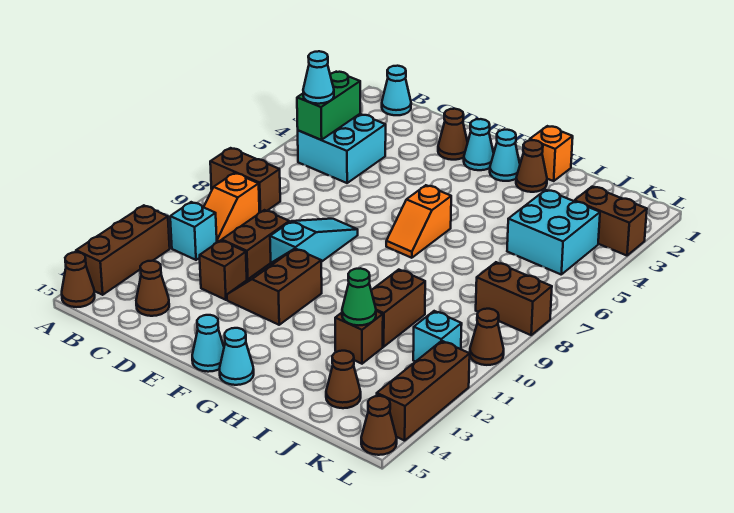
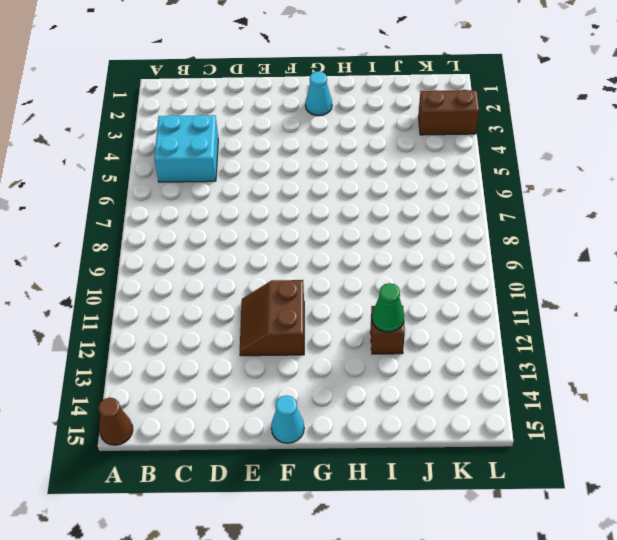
none -> brown brick A8:B8 level 1
none -> brown brick A12:A14 level 1
none -> cyan cone B1 level 1
none -> orange slope B9:B10 level 1 top 9

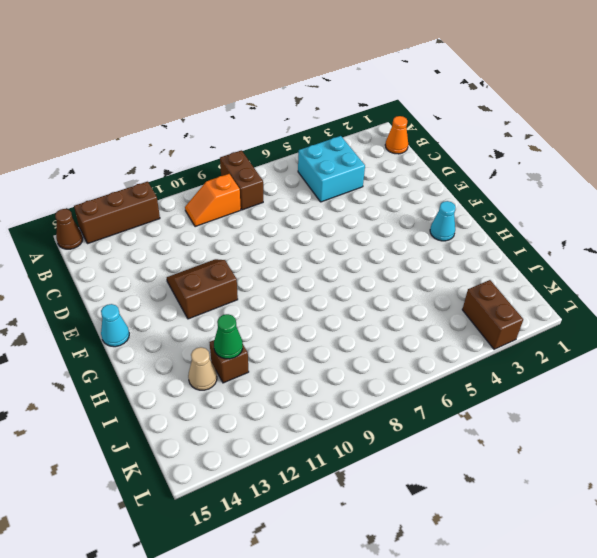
orange cone B1 level 1 -> cyan cone B1 level 1
tan cone I13 level 1 -> none
none -> cyan brick B11 level 1
none -> brown cone C14 level 1
none -> brown brick D10:D11 level 1
none -> brown brick D12 level 1

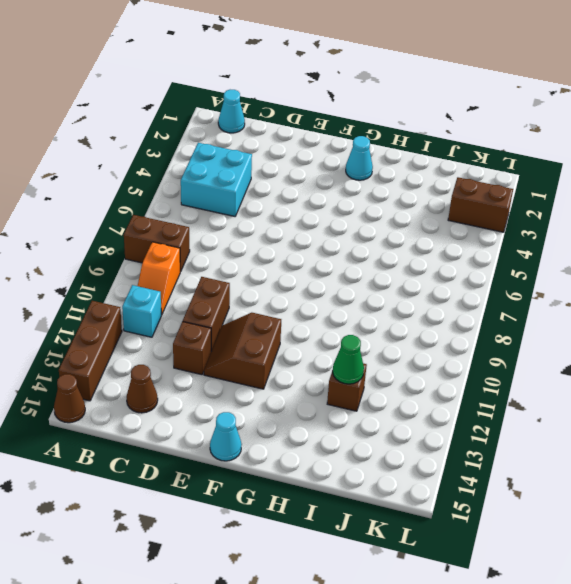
none -> brown cone E2 level 1
none -> cyan slope E8:E10 level 1 top 10
none -> cyan cone F2 level 1
none -> orange slope G6:G7 level 1 top 6

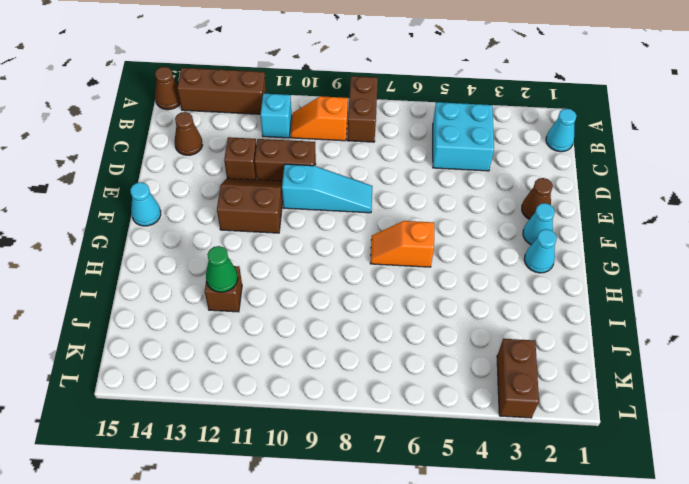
none -> cyan cone G15 level 1
none -> orange brick H1 level 1
none -> brown cone H2 level 1
none -> brown brick I10:I11 level 1

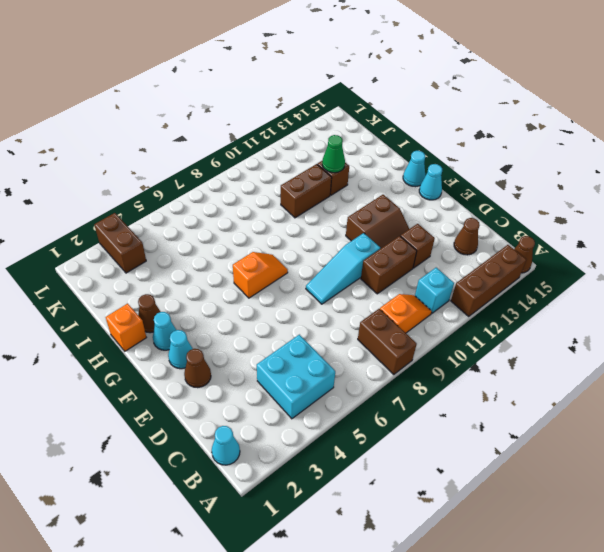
none -> cyan brick J4:K5 level 1
none -> brown cone J14 level 1
none -> brown brick K8:L8 level 1
none -> cyan brick K11 level 1

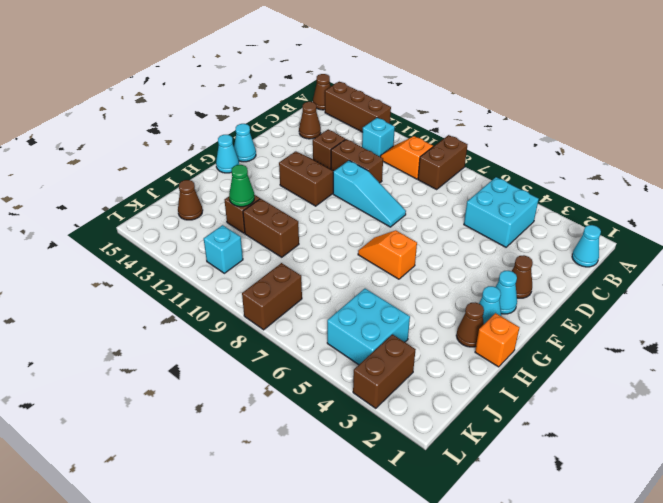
none -> brown cone L10 level 1
none -> brown brick L12:L14 level 1
none -> brown cone L15 level 1
none -> green brick B4:B5 level 2

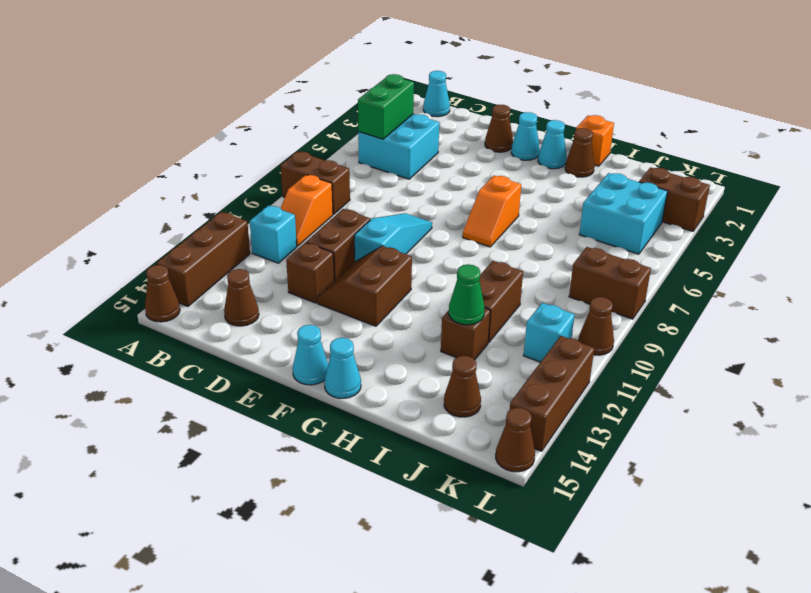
none -> cyan cone B5 level 3

